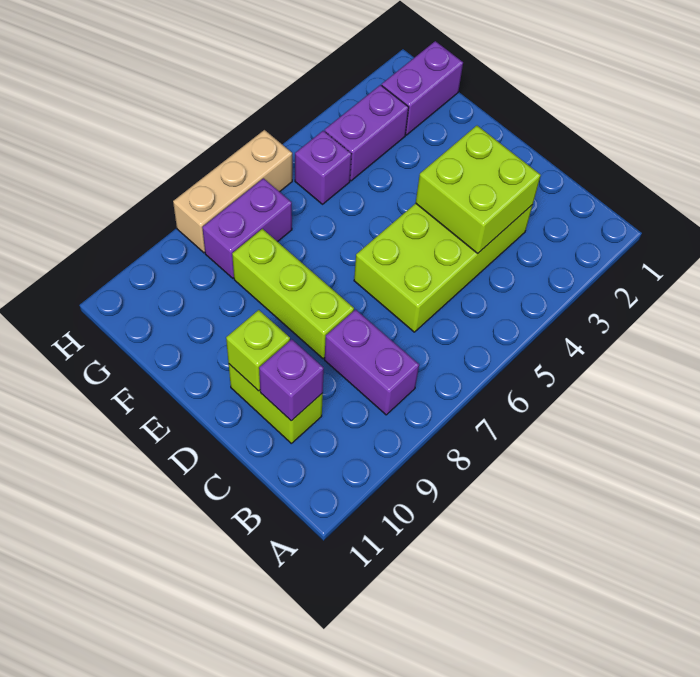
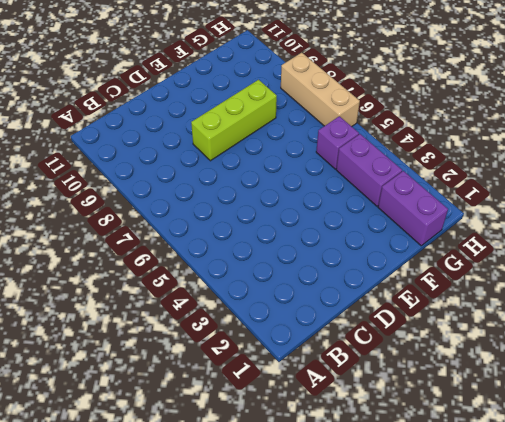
none -> purple brick B8:C8 level 1
none -> lime brick C3:D6 level 1
none -> lime brick C10:D10 level 1

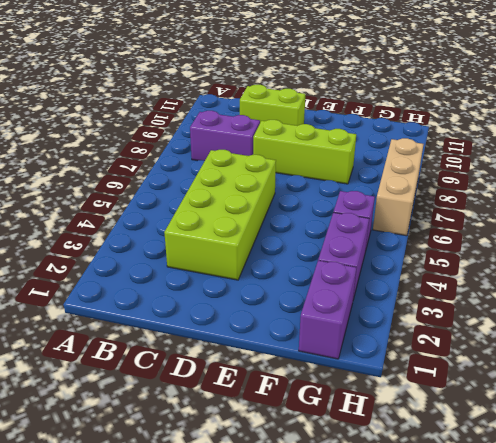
none -> purple brick G7:G8 level 1
none -> lime brick C3:D4 level 2
none -> purple brick C10 level 2

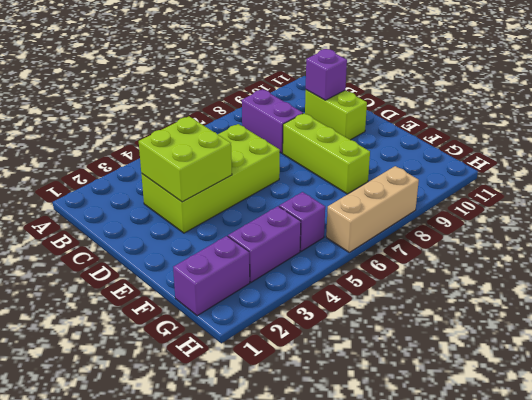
none -> purple brick G7:G8 level 1
none -> lime brick D10 level 2

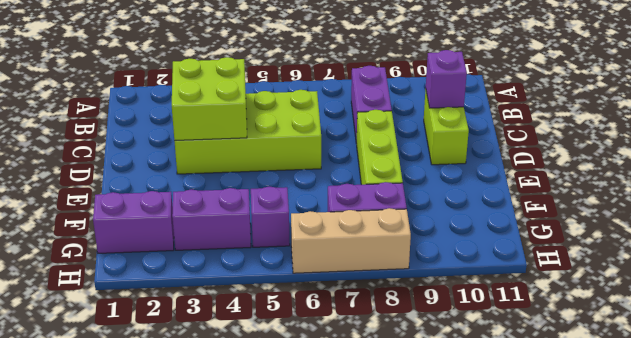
none -> lime brick D10 level 2

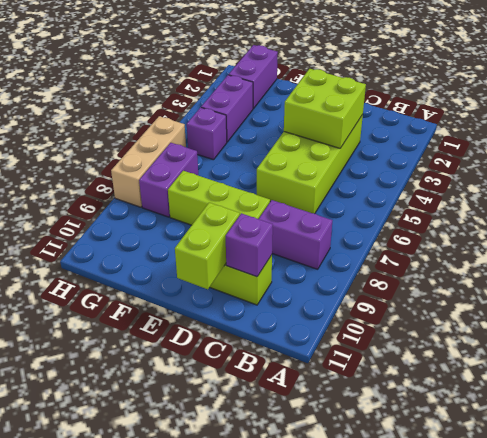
lime brick D10:D11 level 2 -> lime brick D10 level 2

